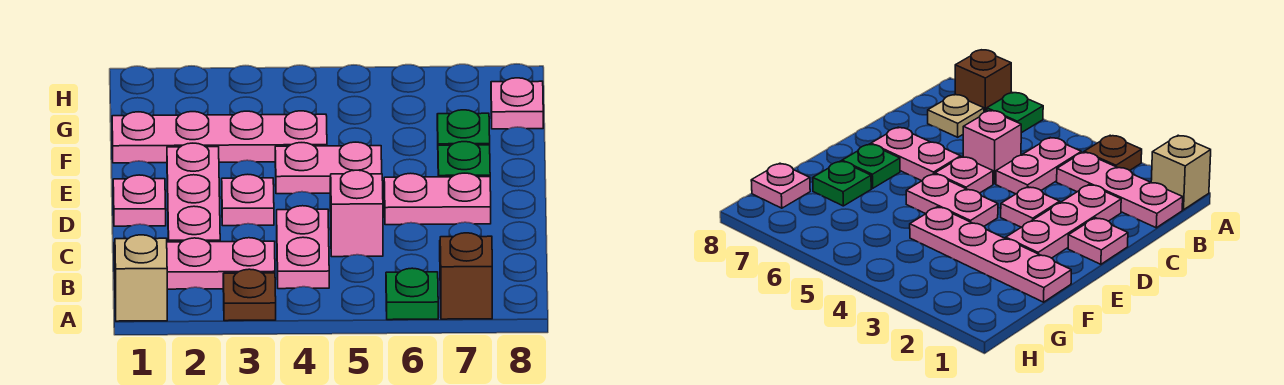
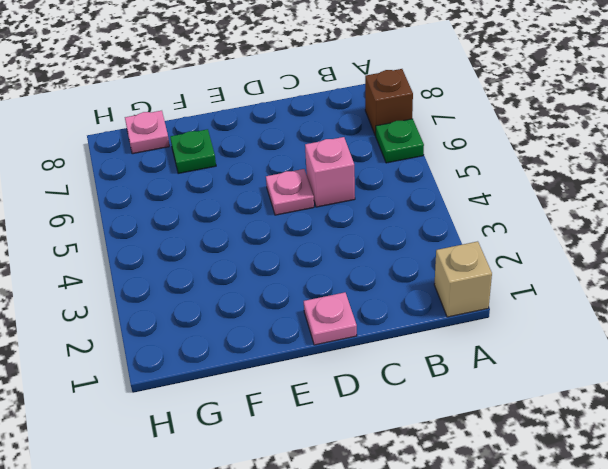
none -> brown plate A3 level 1
none -> pink plate B1:B3 level 1
none -> pink plate B4:C4 level 1

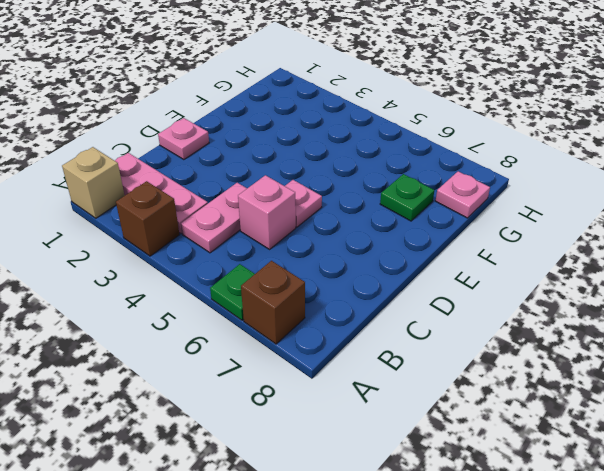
brown brick A3 level 1 -> brown plate A3 level 1
none -> tan plate B7 level 1
none -> pink plate C2:E2 level 1
none -> pink plate D3 level 1

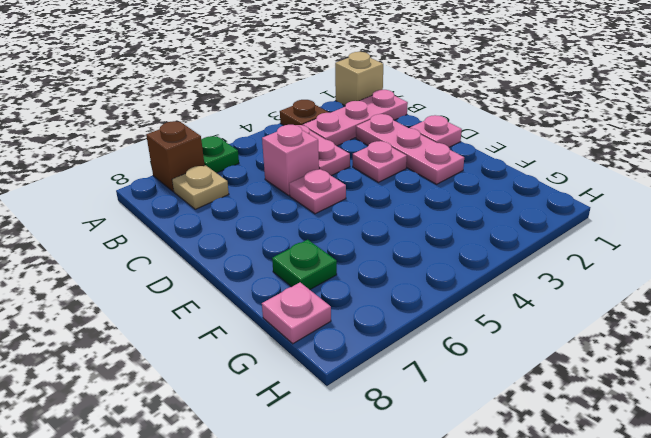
none -> pink plate D6:D7 level 1
none -> pink plate E4:E5 level 1
none -> green plate E7 level 1

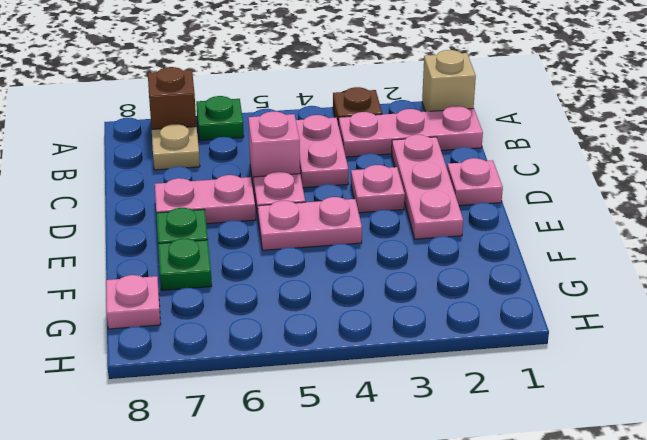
none -> pink plate F1:F4 level 1

